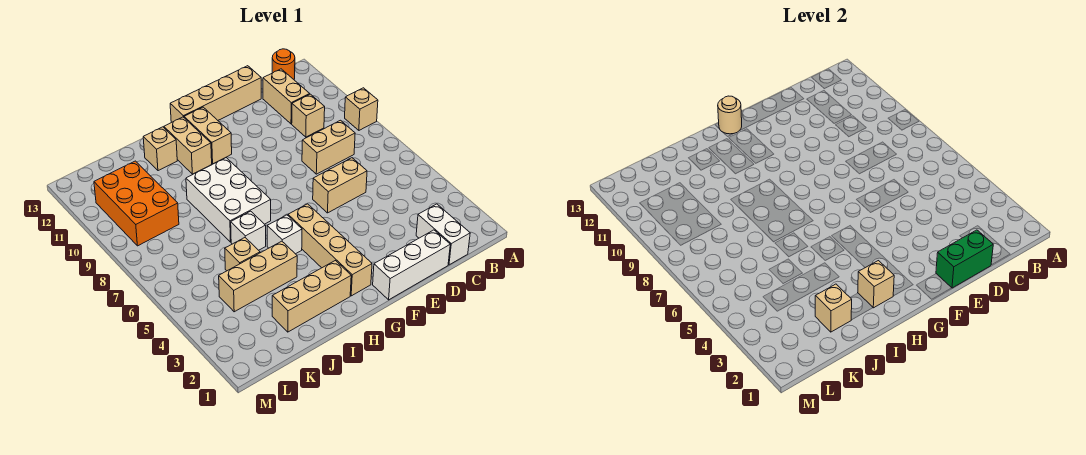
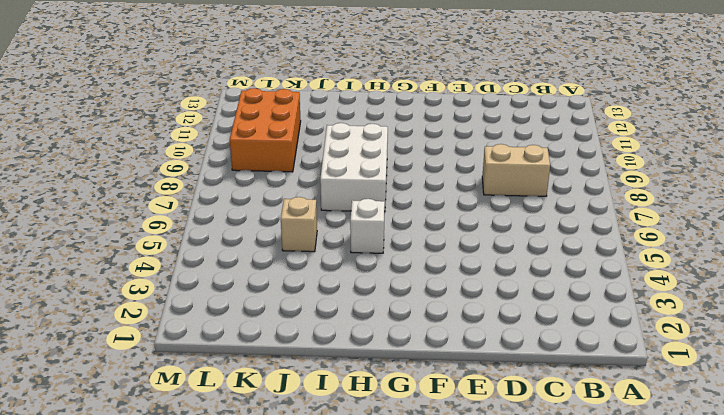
none -> tan brick A9 level 1
none -> orange round brick B13 level 1
none -> white brick C1:C2 level 1

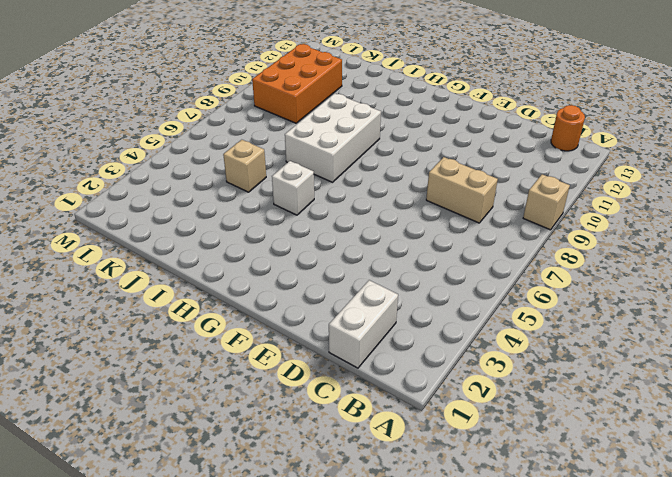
none -> tan brick C10 level 1
none -> tan brick C11:C12 level 1
none -> white brick D1:F1 level 1

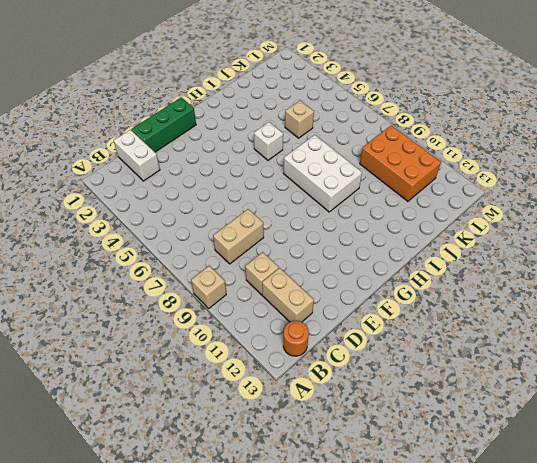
green brick D1:F1 level 1 -> white brick D1:F1 level 1
none -> tan brick D6:E6 level 1
none -> tan brick D13:G13 level 1
none -> tan brick G2:G5 level 1

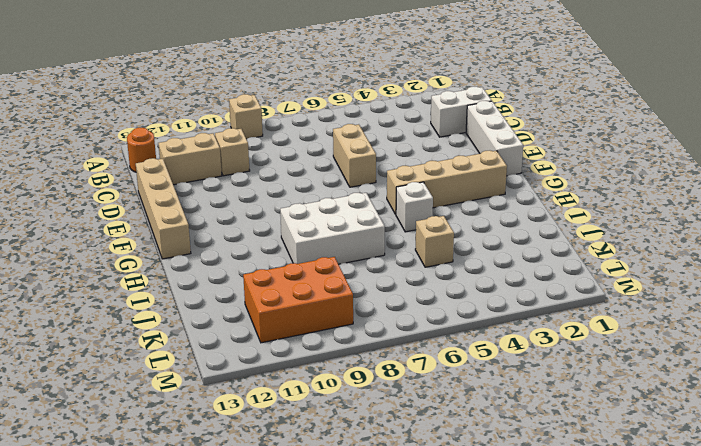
none -> tan brick C8:D8 level 1
none -> tan brick G11:G12 level 1
none -> tan brick H2:J2 level 1

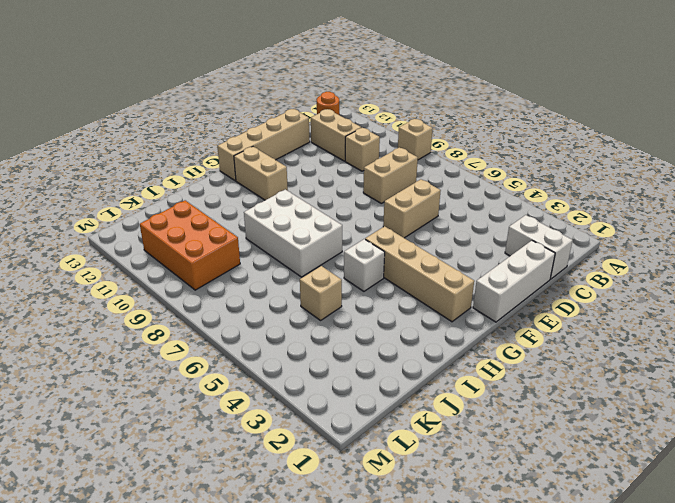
none -> tan brick H2:J2 level 1
none -> tan brick H11:H12 level 1
none -> tan brick I4:K4 level 1

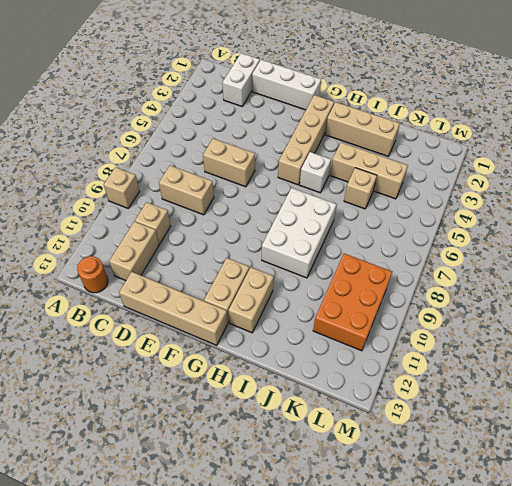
none -> white brick I6 level 1
none -> tan brick I12 level 1
none -> green brick D1:E1 level 2

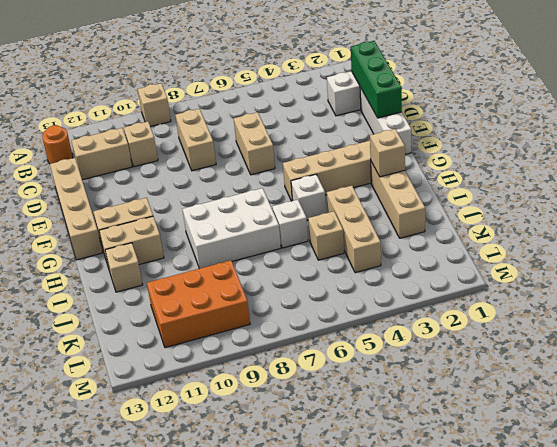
green brick C1:E1 level 2 -> green brick D1:E1 level 2
none -> tan round brick G13 level 2
none -> tan brick J2 level 2

